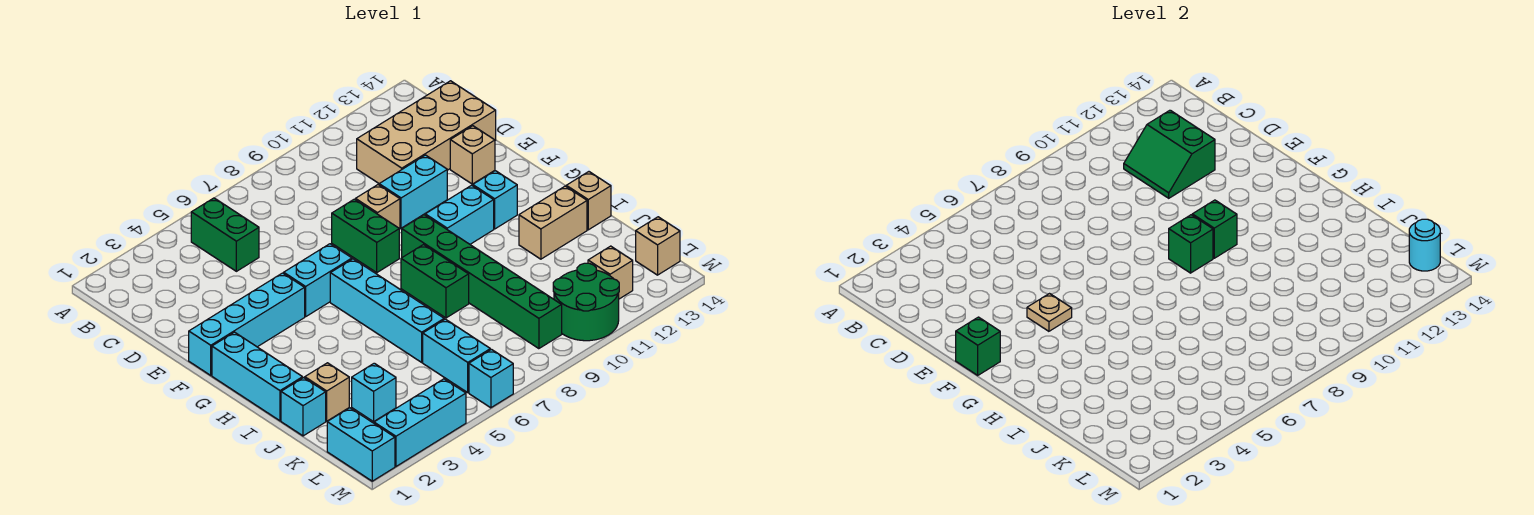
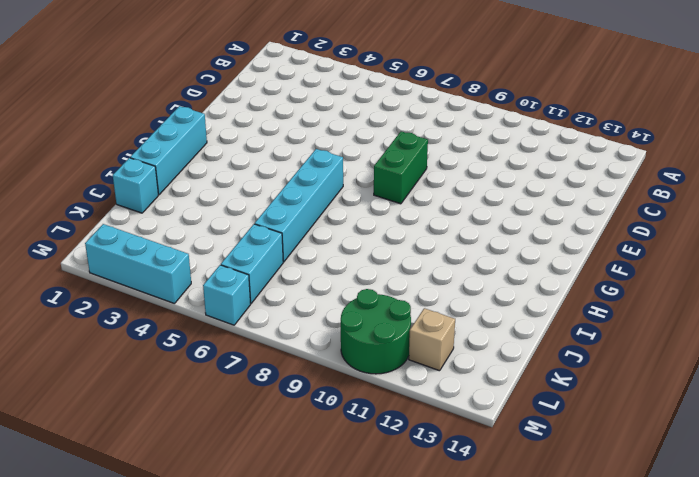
none -> green brick B5:C5 level 1
none -> tan brick C11:D14 level 1
none -> tan brick E9 level 1
none -> cyan brick E10:E11 level 1

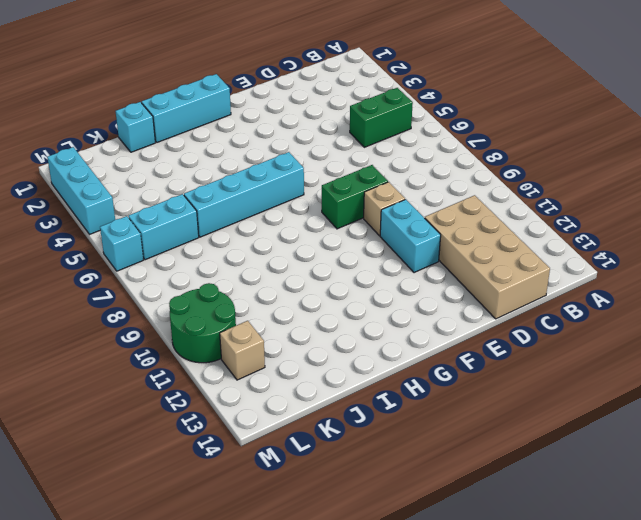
none -> tan brick E13 level 1
none -> cyan brick F1:F4 level 1
none -> cyan brick F5:F6 level 1
none -> green brick G9:L9 level 1

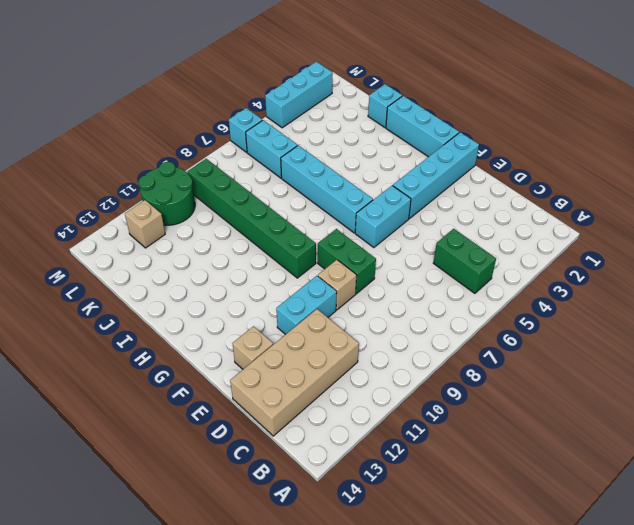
none -> cyan brick G10:G11 level 1
none -> cyan brick G12 level 1
none -> green brick H8:I8 level 1
none -> tan brick I12:I13 level 1

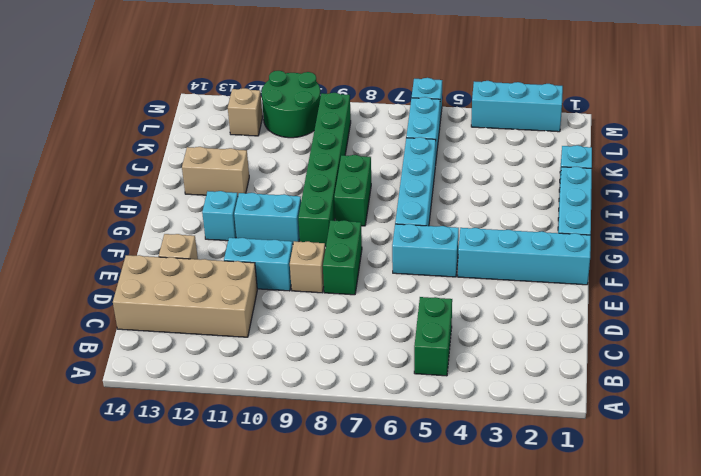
none -> tan brick I14 level 1
none -> tan brick J2 level 1
none -> cyan brick K3 level 1
none -> cyan brick L1:M1 level 1

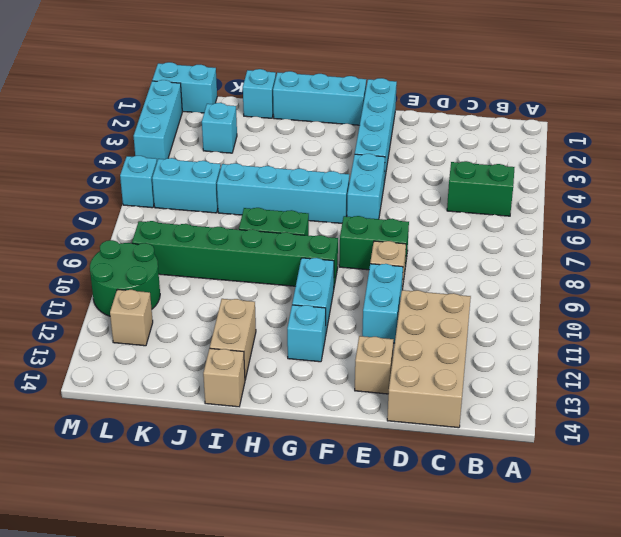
none -> tan brick J2 level 1
none -> tan brick L14 level 1
none -> green slope C11:D12 level 2 top 12
none -> green brick F1 level 2

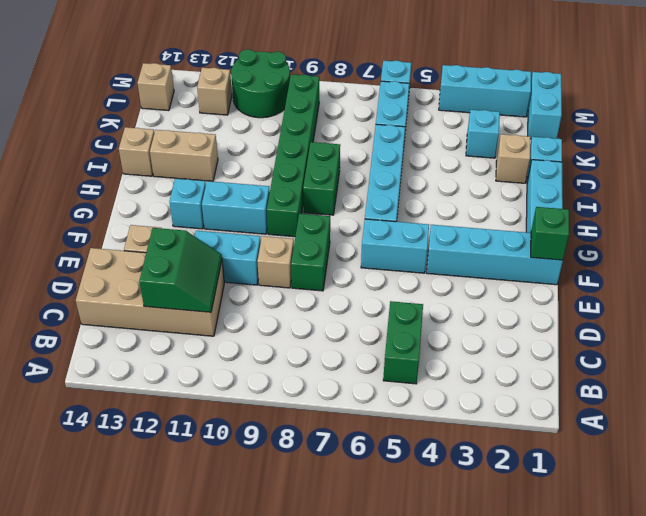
none -> tan plate F4 level 2
none -> green brick G9 level 2
none -> green brick G10 level 2
none -> cyan round brick L14 level 2

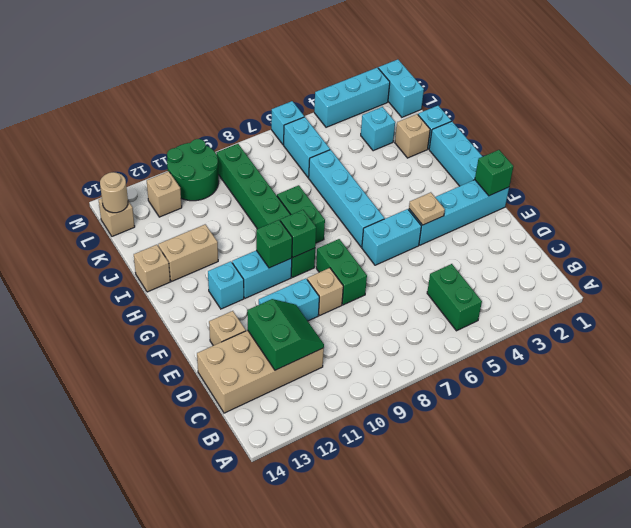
tan round brick L14 level 2 -> cyan round brick L14 level 2

